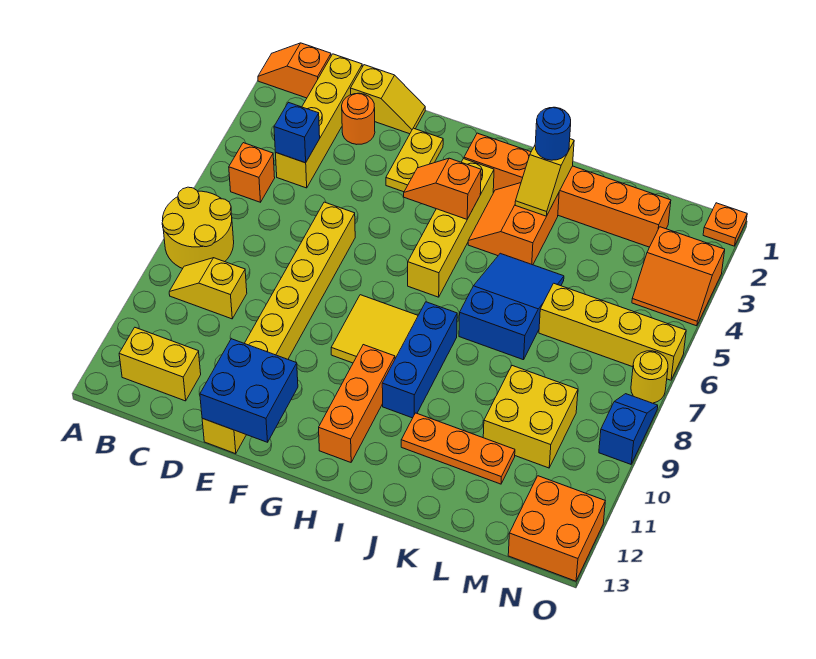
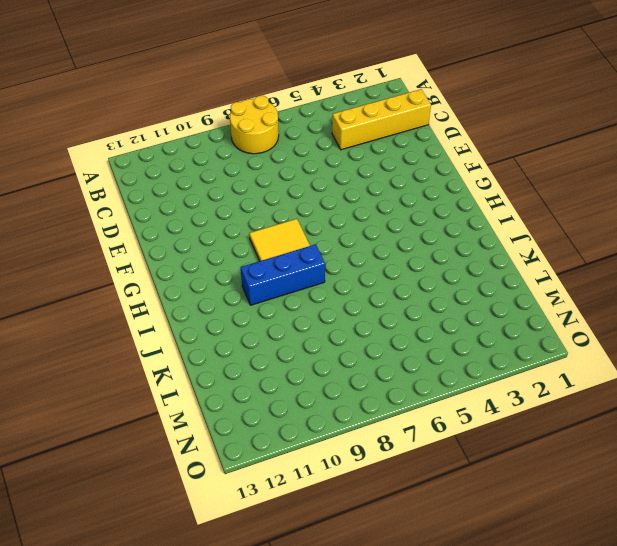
none -> orange slope A1:B1 level 1 top B
none -> orange brick B5 level 1
none -> yellow slope B9:C9 level 1 top C
none -> yellow brick B12:C12 level 1

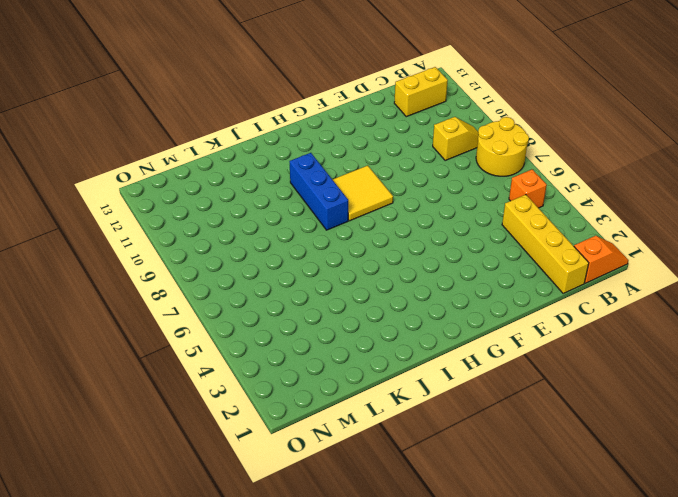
none -> yellow slope D1:E1 level 1 top D
none -> orange round brick D2 level 1
none -> yellow brick E6:E13 level 1
none -> yellow plate F2:F3 level 1

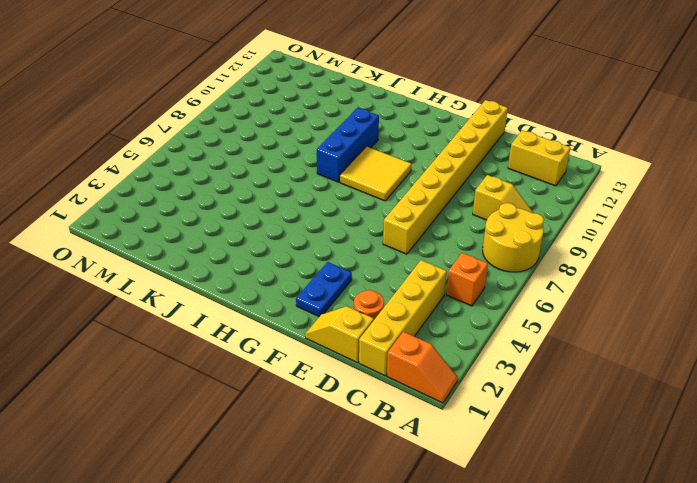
blue plate F2:F3 level 1 -> yellow plate F2:F3 level 1
none -> orange brick H2:M2 level 1
none -> yellow brick H3:H6 level 1
none -> orange brick H10:H12 level 1
none -> orange slope I3:J4 level 1 top J

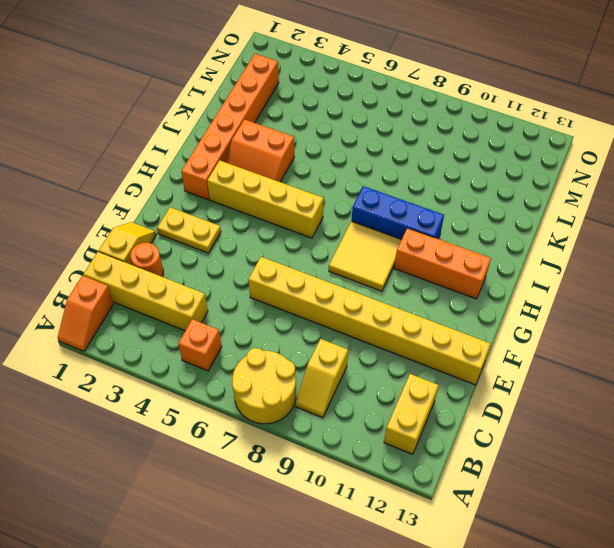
none -> blue slope J5:K7 level 1 top 7
none -> orange plate J11:L11 level 1
none -> yellow brick L6:O6 level 1
none -> yellow brick L9:M10 level 1

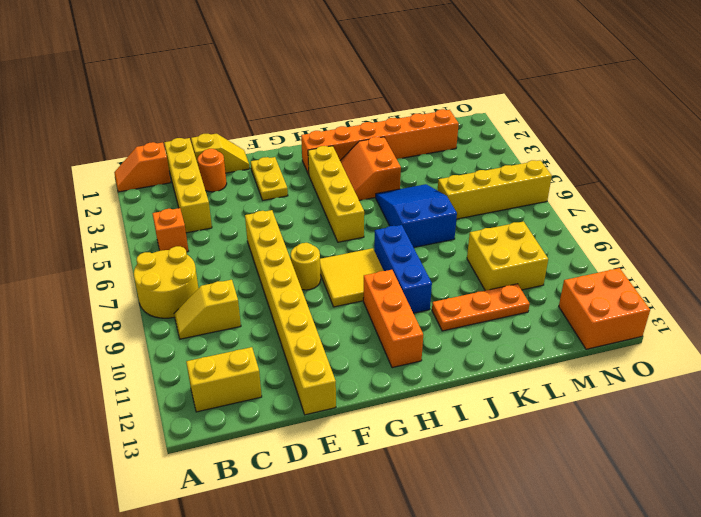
yellow round brick F8 level 1 -> yellow round brick O7 level 1
none -> orange slope N3:O4 level 1 top 3
none -> orange plate O1 level 1
none -> blue slope O8:O9 level 1 top 9
none -> blue brick C4 level 2

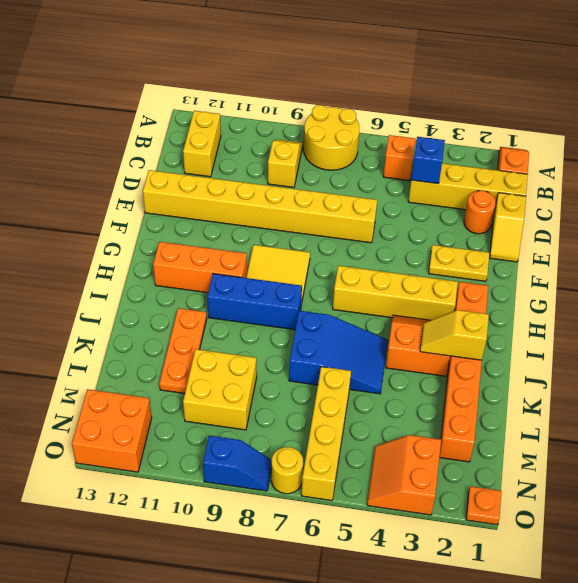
none -> blue brick E12:F13 level 2
none -> orange slope G4:H4 level 2 top H
none -> blue round brick J2 level 3

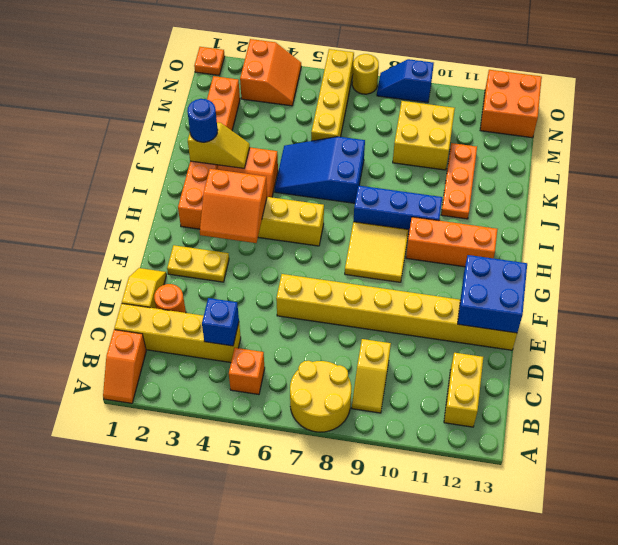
orange slope G3:H4 level 2 top H -> orange slope G4:H4 level 2 top H

